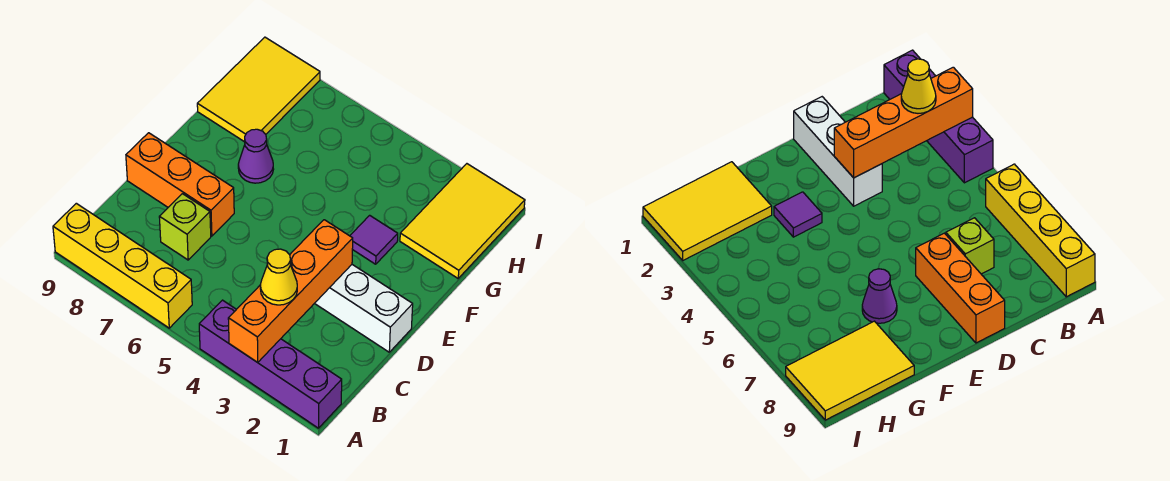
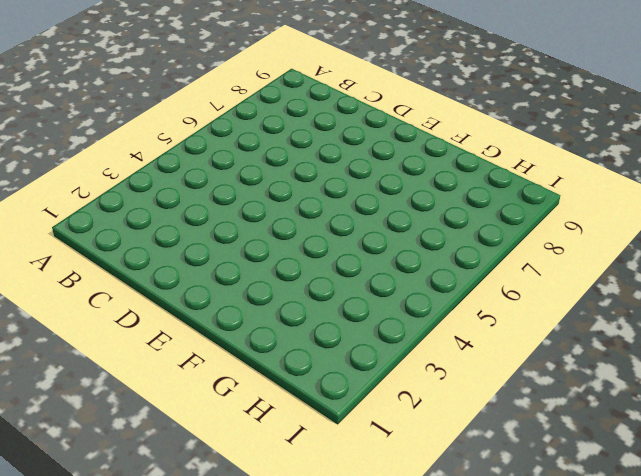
none -> purple brick A1:A4 level 1
none -> yellow brick A6:A9 level 1

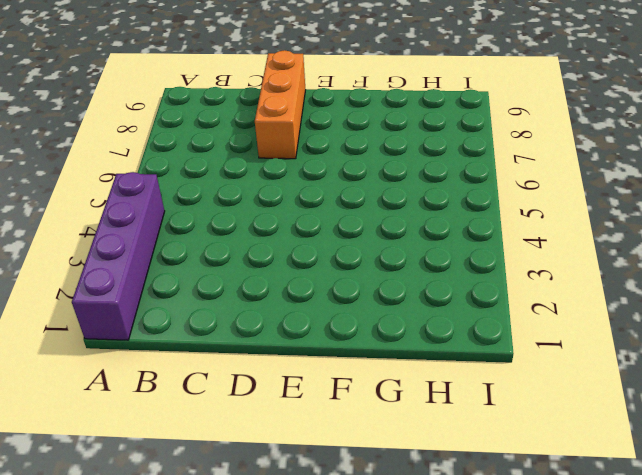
none -> yellow brick A6:A9 level 1
none -> lime brick C7 level 1

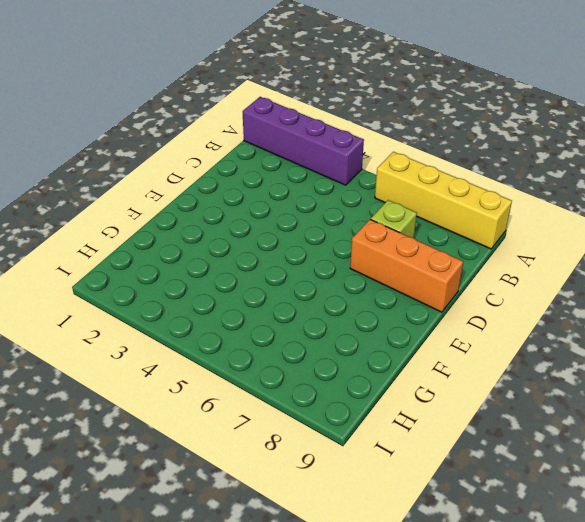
none -> white brick D1:D3 level 1
none -> purple tile F3 level 1

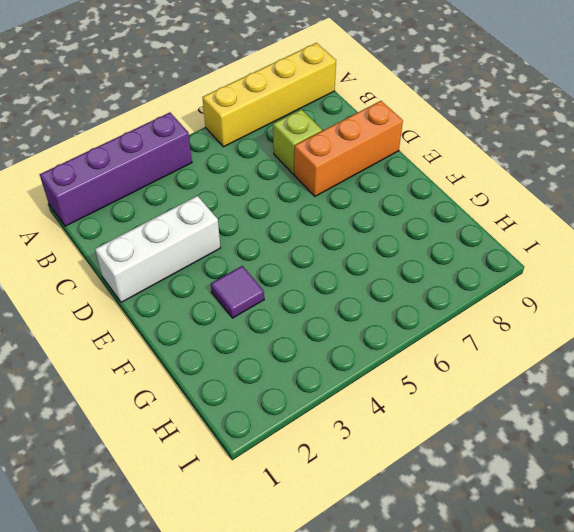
none -> purple cone F7 level 1
none -> yellow tile G1:I2 level 1

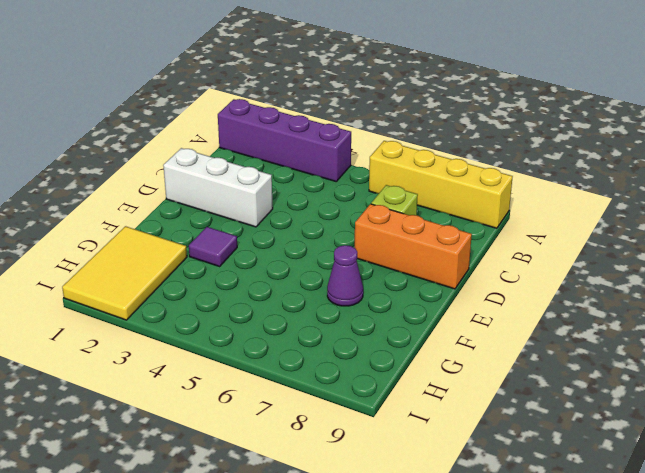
none -> yellow tile G8:I9 level 1
none -> orange brick A3:D3 level 2

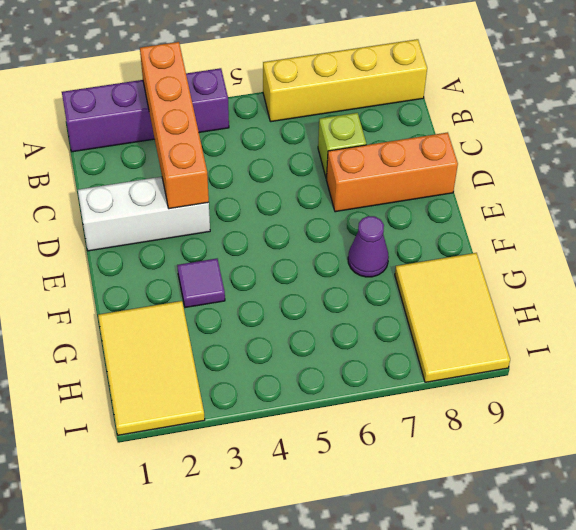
none -> yellow cone B3 level 3

